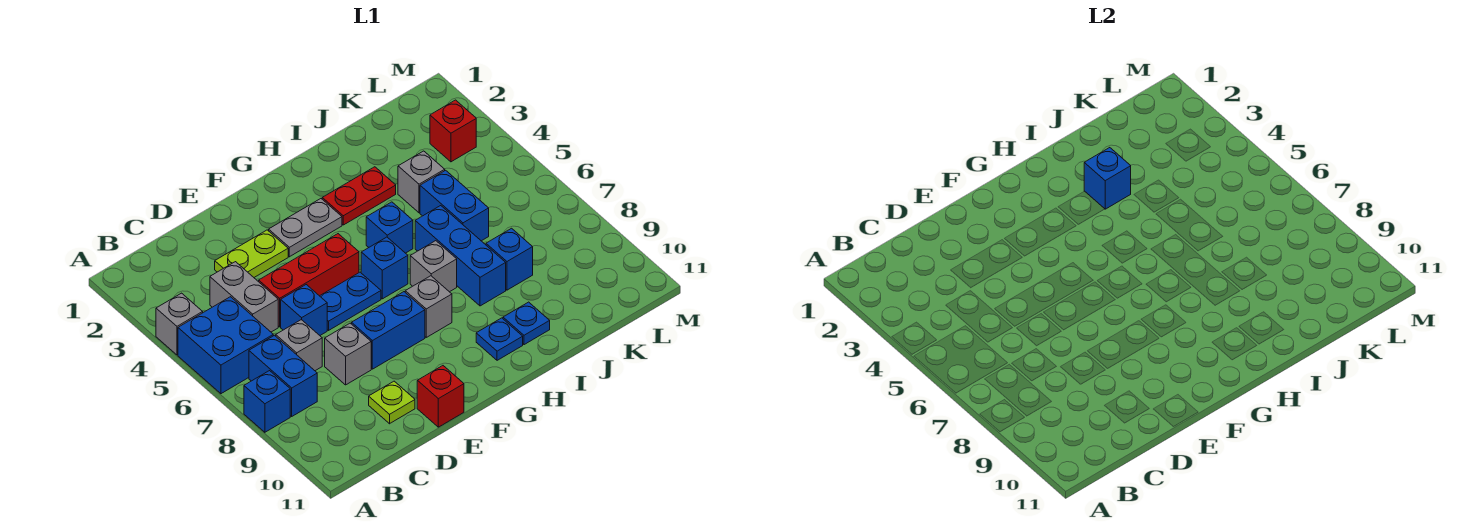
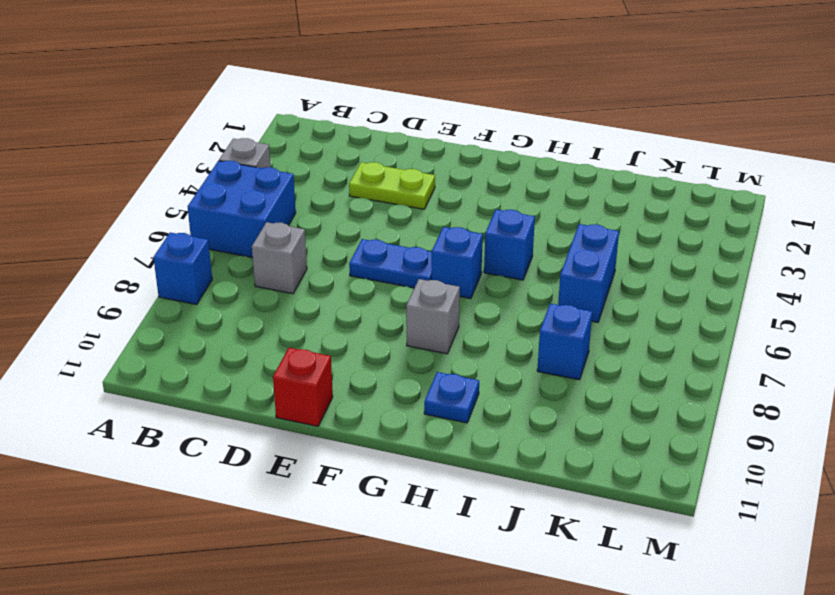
none -> blue brick B7:B8 level 1
none -> grey brick C4:C5 level 1
none -> red brick D5:F5 level 1

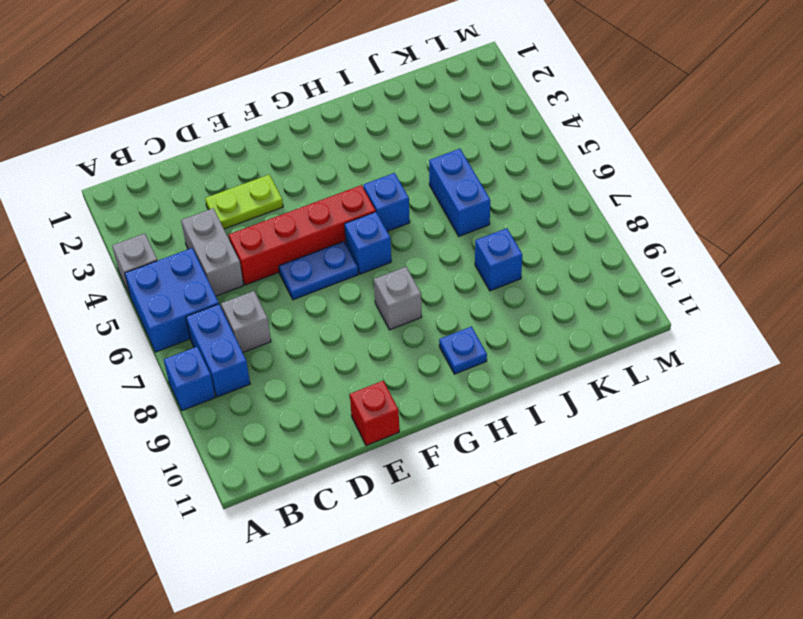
red brick D5:G5 level 1 -> red brick D5:F5 level 1
none -> blue brick D6 level 1
none -> grey brick D8 level 1
none -> lime plate D10 level 1

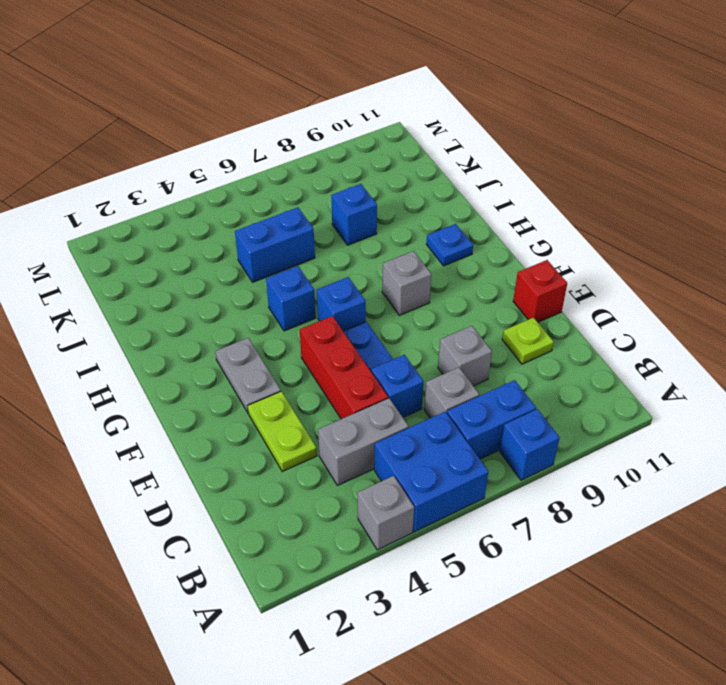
none -> blue brick E8:F8 level 1
none -> red plate H3:I3 level 1
none -> grey brick H7 level 1

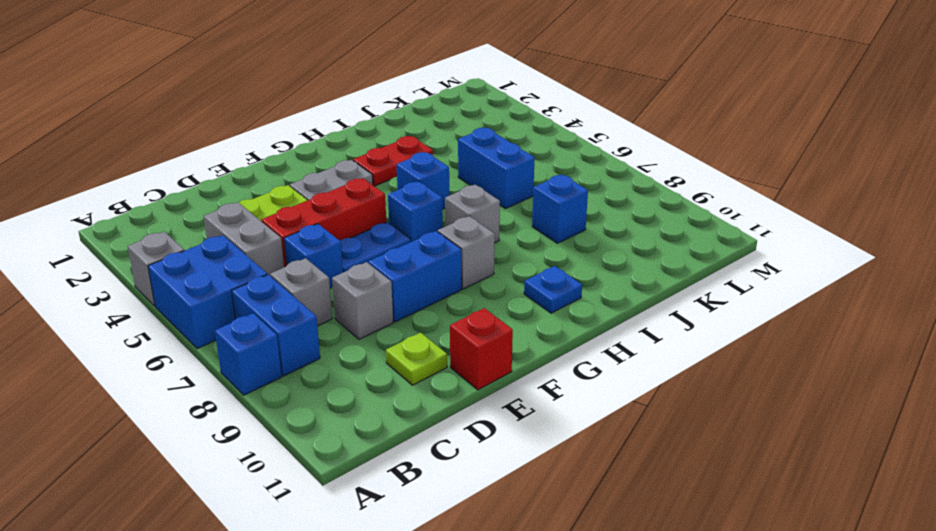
none -> blue brick I6:I8 level 1
none -> blue plate I10 level 1
none -> grey brick J4 level 1

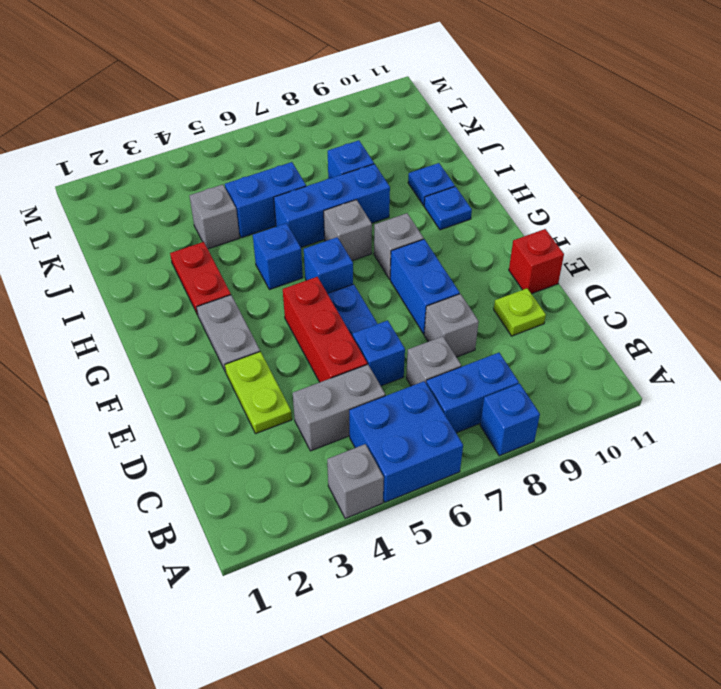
none -> red brick L3 level 1
none -> blue brick I3 level 2

